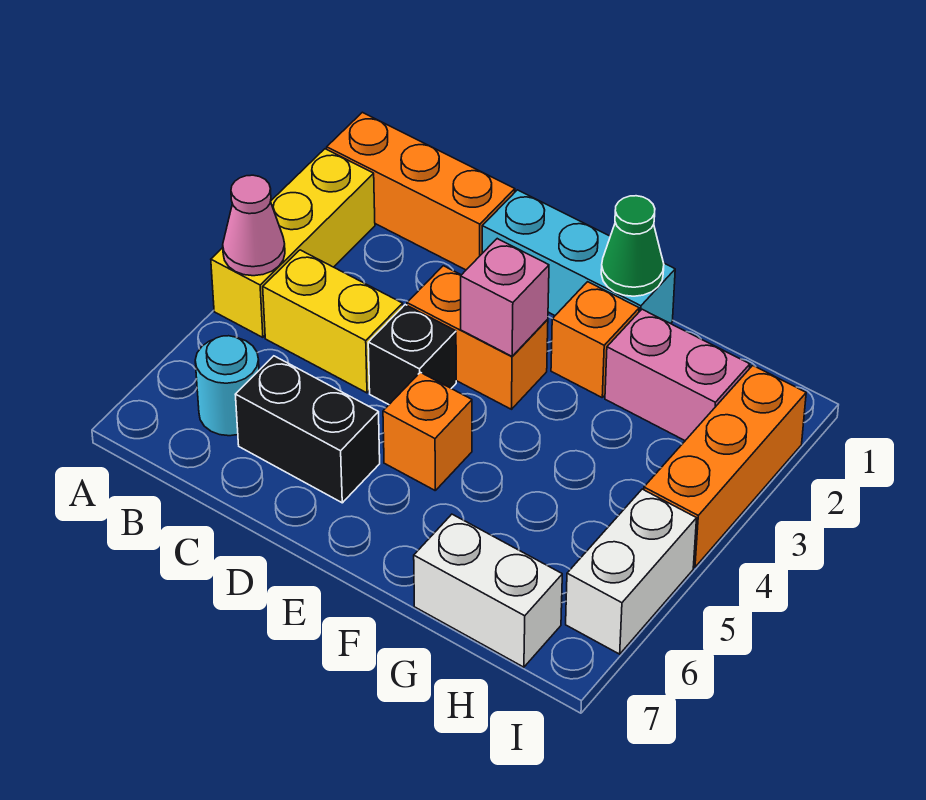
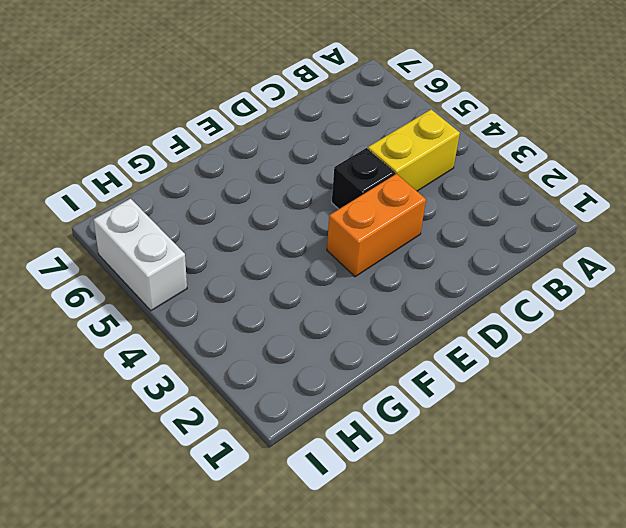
none -> orange brick A1:C1 level 1
none -> yellow brick A2:A4 level 1
none -> cyan round brick B6 level 1

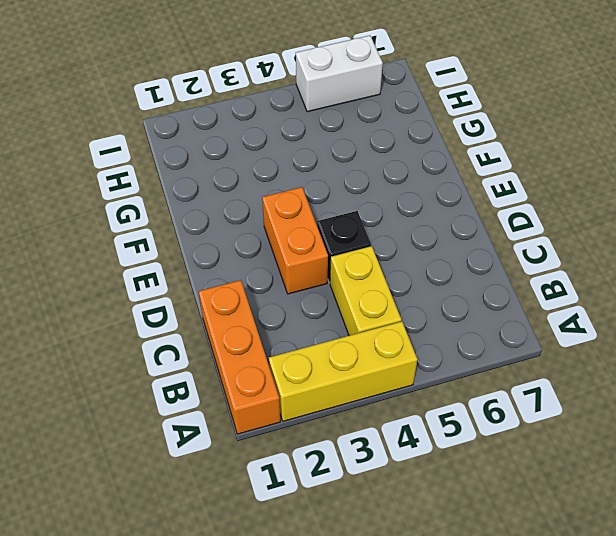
none -> cyan round brick B6 level 1
none -> black brick C6:D6 level 1
none -> cyan brick D1:F1 level 1

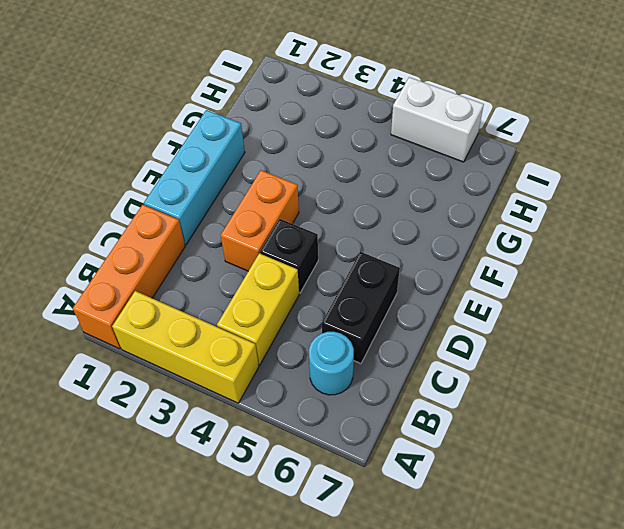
none -> orange brick E5 level 1
none -> orange brick F2 level 1
none -> pink brick G2:H2 level 1

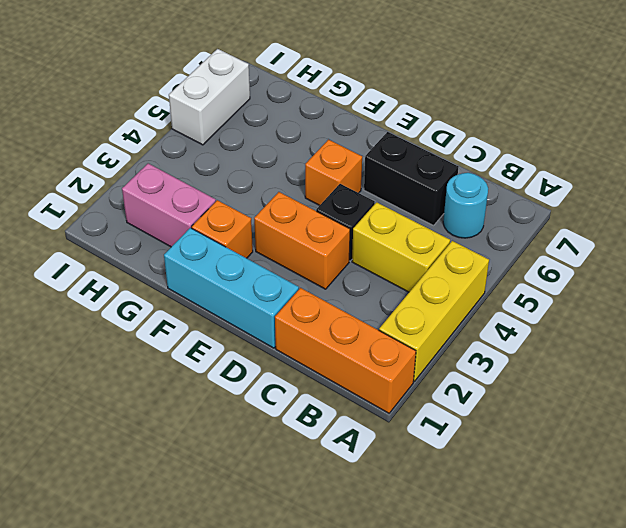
none -> white brick G7:H7 level 1
none -> orange brick I2:I4 level 1
none -> pink cone A4 level 2

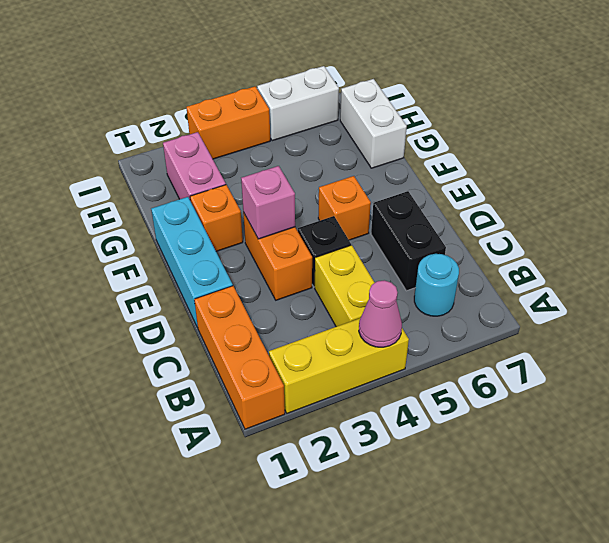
orange brick I3:I4 level 1 -> orange brick I2:I4 level 1
none -> green cone F1 level 2

